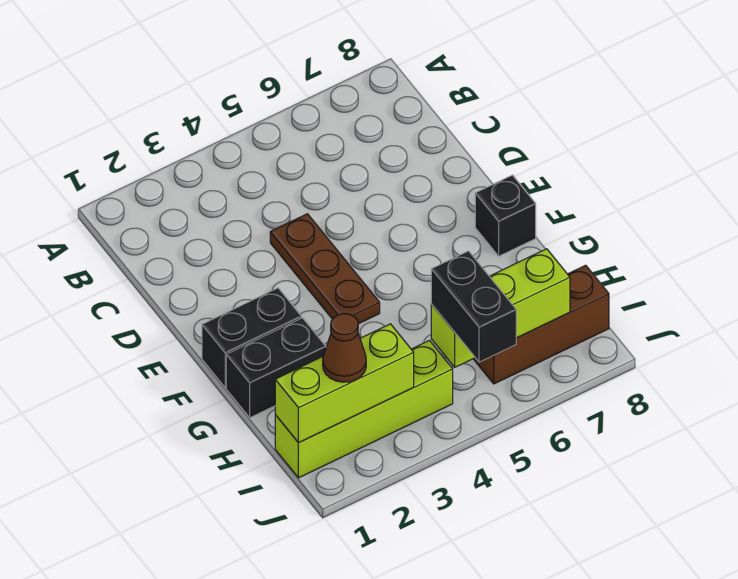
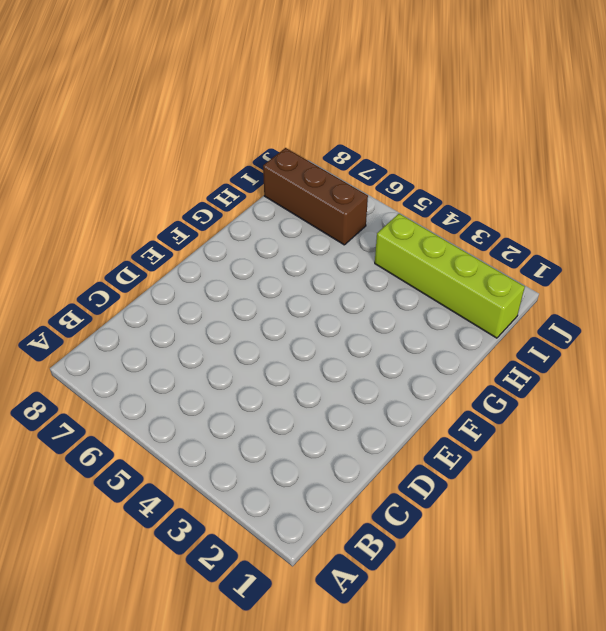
none -> brown plate D4:F4 level 1
none -> black brick F1:F2 level 1

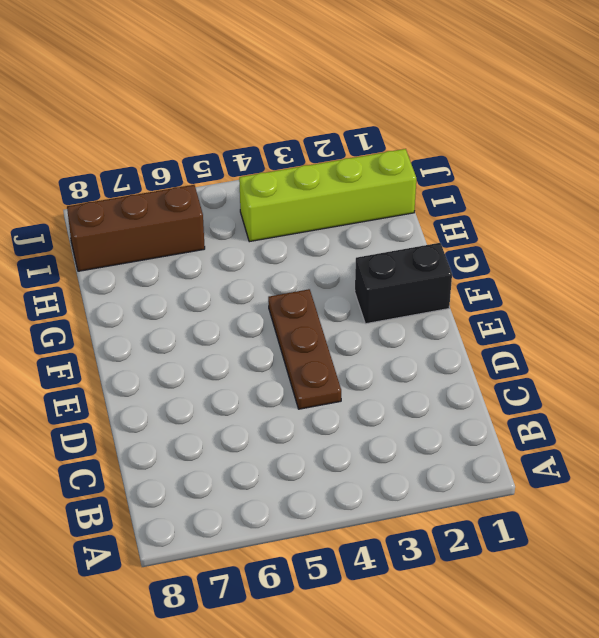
none -> black brick F8 level 1
none -> black brick G1:G2 level 1

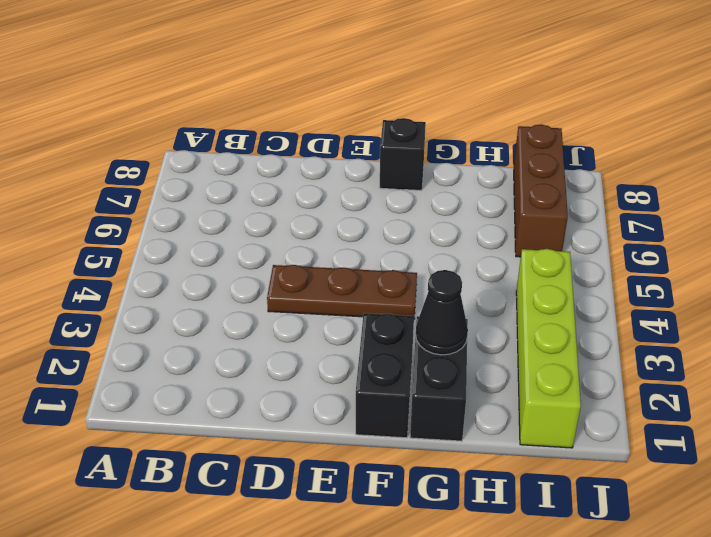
black cone G2 level 2 -> none
none -> lime brick I1:I3 level 2
none -> lime brick I5:I7 level 2

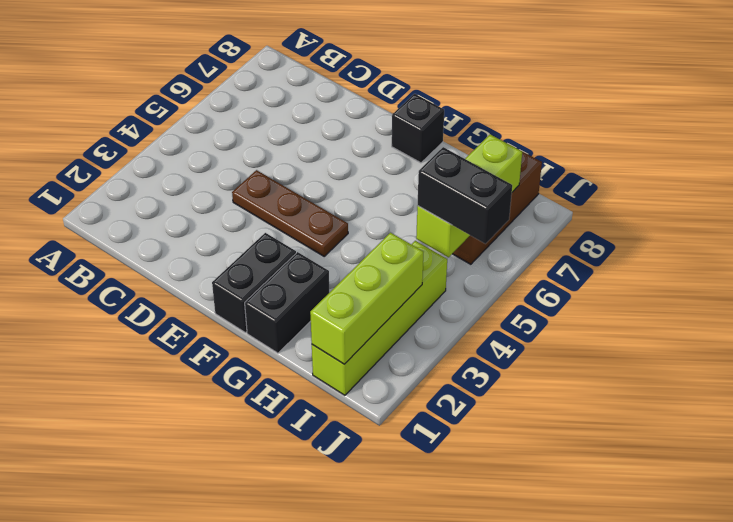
none -> brown cone I2 level 3

